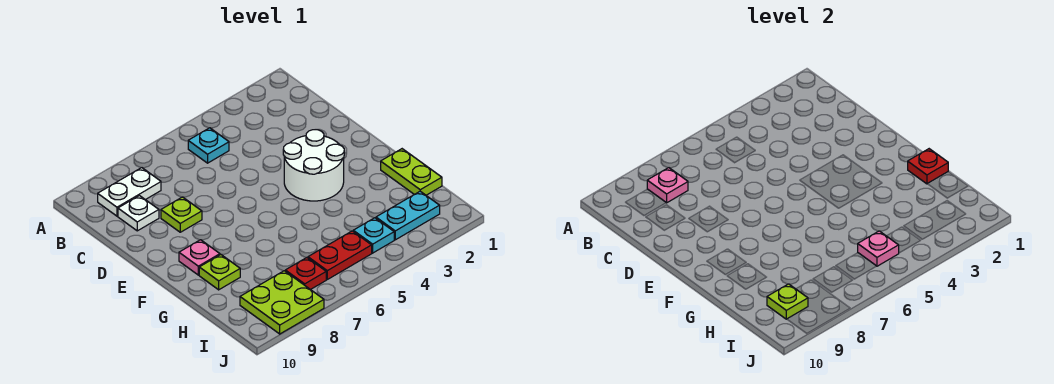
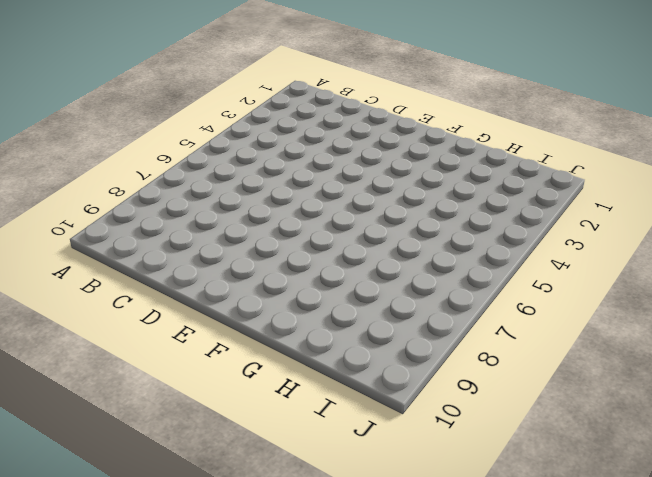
none -> cyan plate B5 level 1
none -> white plate B8:B9 level 1
none -> white plate C9 level 1

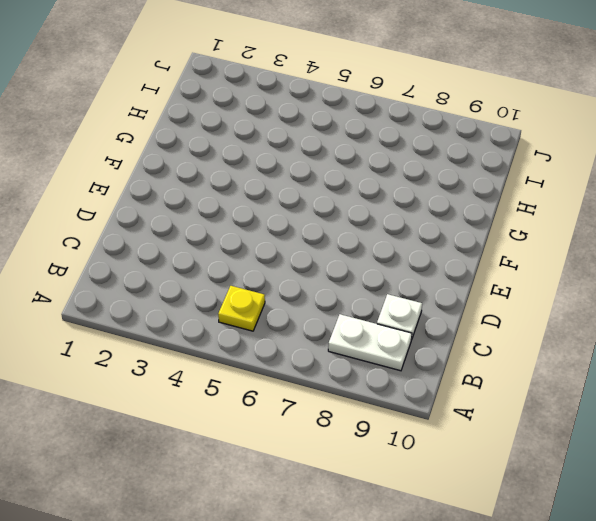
yellow plate B5 level 1 -> cyan plate B5 level 1
none -> lime plate D8 level 1
none -> white round brick E3:F4 level 1
none -> pink plate F9 level 1

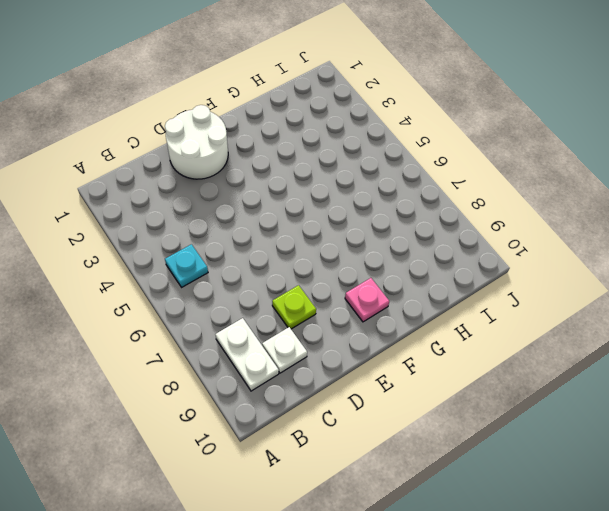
white round brick D1:E2 level 1 -> white round brick E3:F4 level 1
none -> lime plate G1:H1 level 1
none -> lime plate G9 level 1
none -> cyan plate I2:I3 level 1

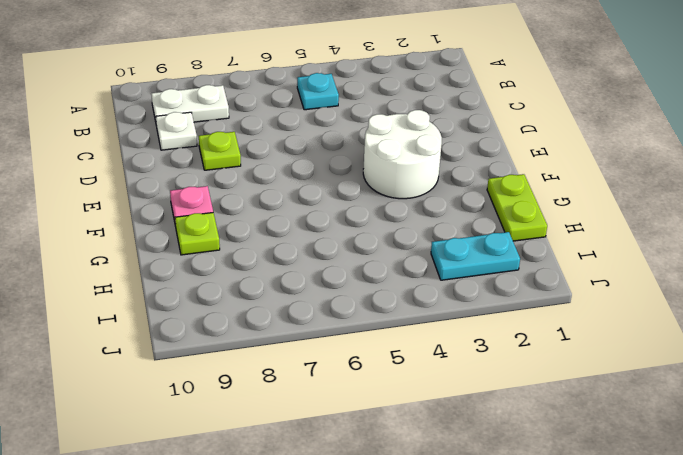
none -> cyan plate I4 level 1
none -> red plate I5:I6 level 1
none -> red plate I7 level 1

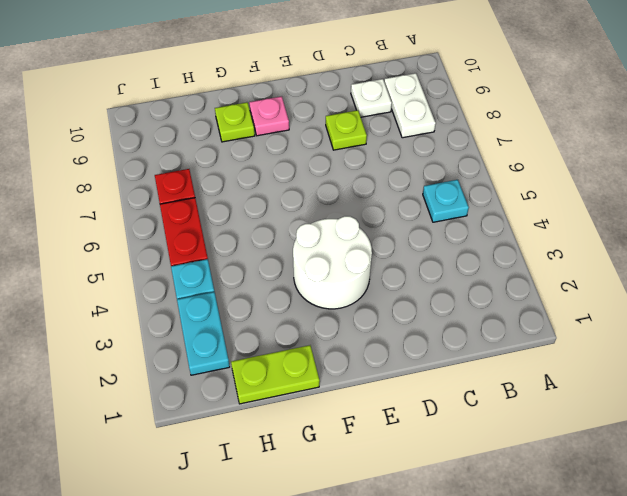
none -> lime plate I8:J9 level 1
none -> pink plate B8 level 2
none -> red plate G1 level 2

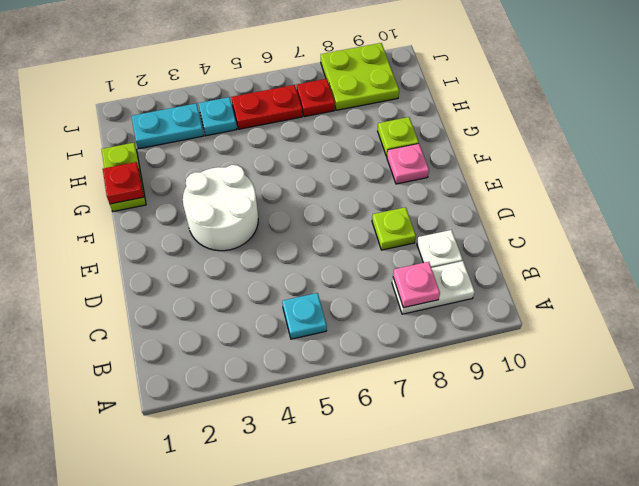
none -> pink plate I5 level 2
none -> lime plate I9 level 2

